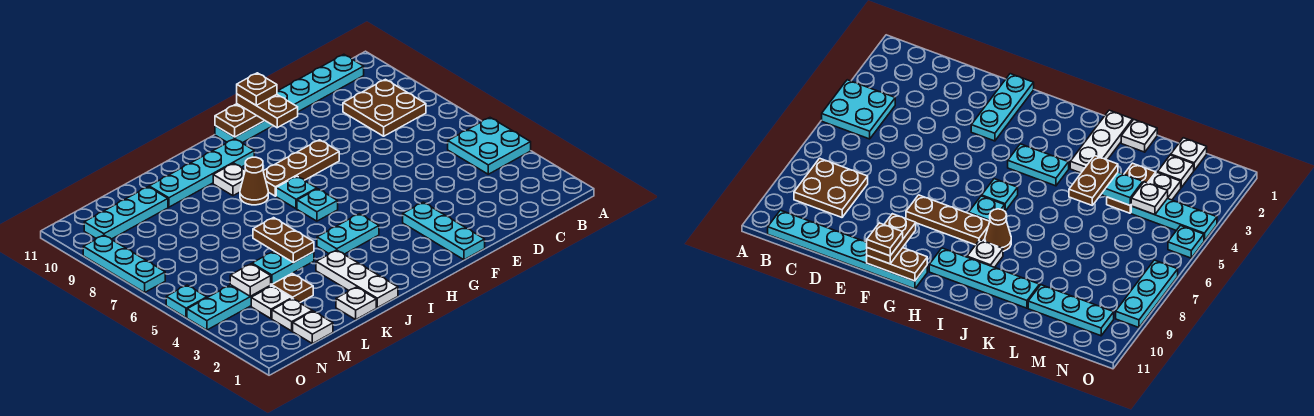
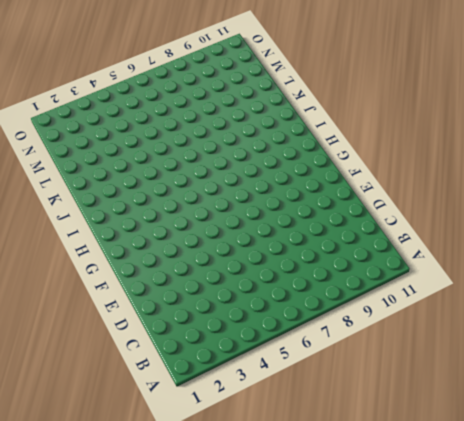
none -> cyan plate A4:B5 level 1
none -> brown plate B8:C9 level 1
none -> cyan plate B11:G11 level 1

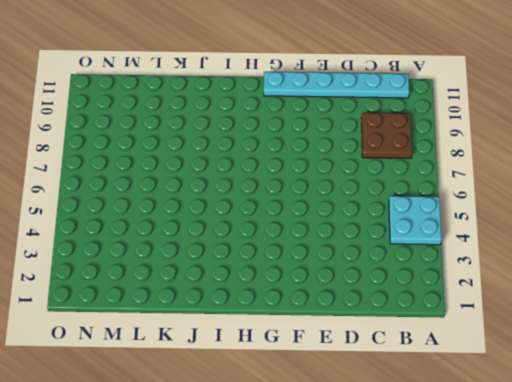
none -> cyan plate F1:F3 level 1
none -> brown plate F8:H8 level 1
none -> cyan plate H4:I4 level 1

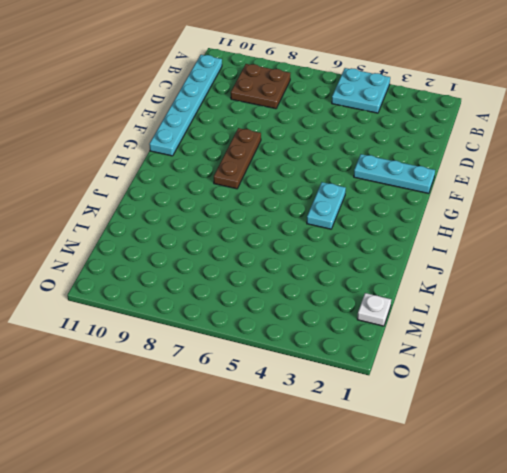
none -> cyan plate H6 level 1
none -> cyan plate H7 level 1
none -> cyan plate H10:K10 level 1

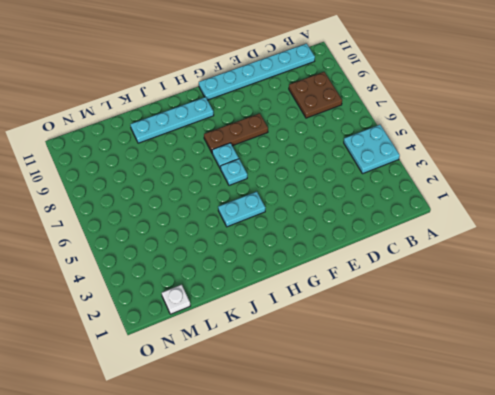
none -> cyan plate F1:F3 level 1
none -> brown cone I8 level 1
none -> white plate I9 level 1

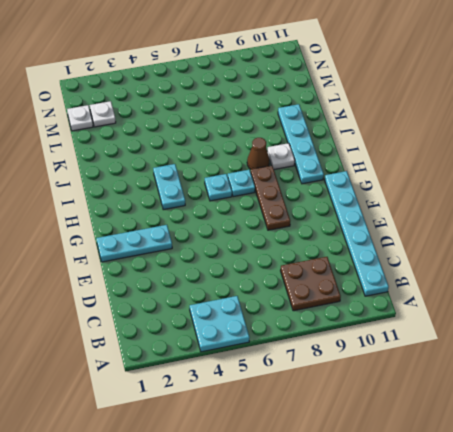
none -> white plate J1:J3 level 1
none -> white plate K1 level 1
none -> brown plate L3:L4 level 1

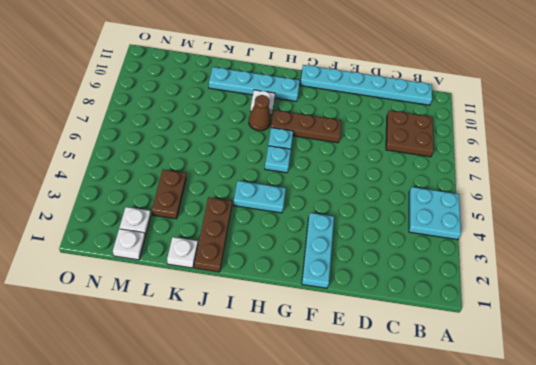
brown plate J1:J3 level 1 -> white plate J1:J3 level 1
none -> cyan plate L10:N10 level 1
none -> white plate M3 level 1
none -> cyan plate M4:O4 level 1

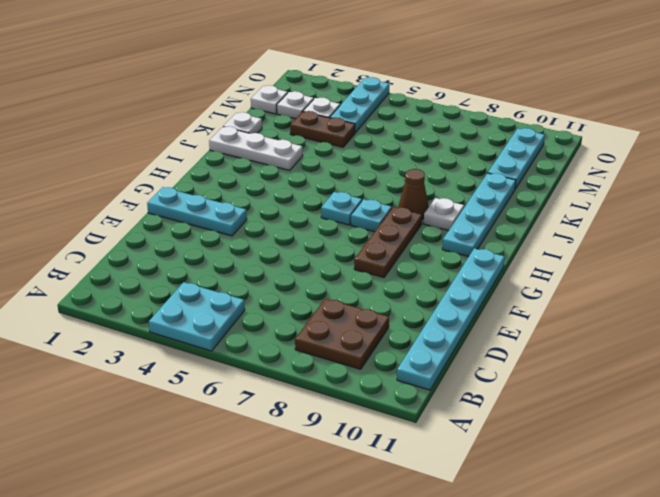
none -> cyan plate H4:I4 level 1
none -> cyan plate O5 level 1
none -> cyan plate O7:O9 level 1

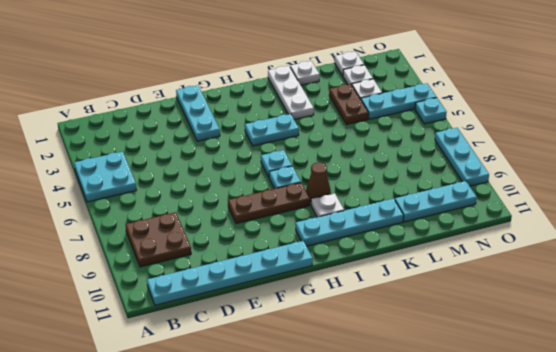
none -> brown plate F11:G11 level 2
none -> cyan plate K4:L4 level 2
none -> white plate M4 level 2

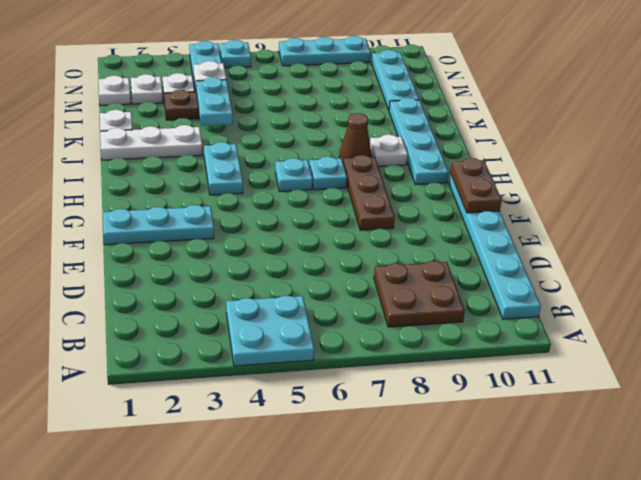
none -> brown plate F10:F11 level 3
none -> brown plate K4:K5 level 3
none -> brown plate F11 level 4

